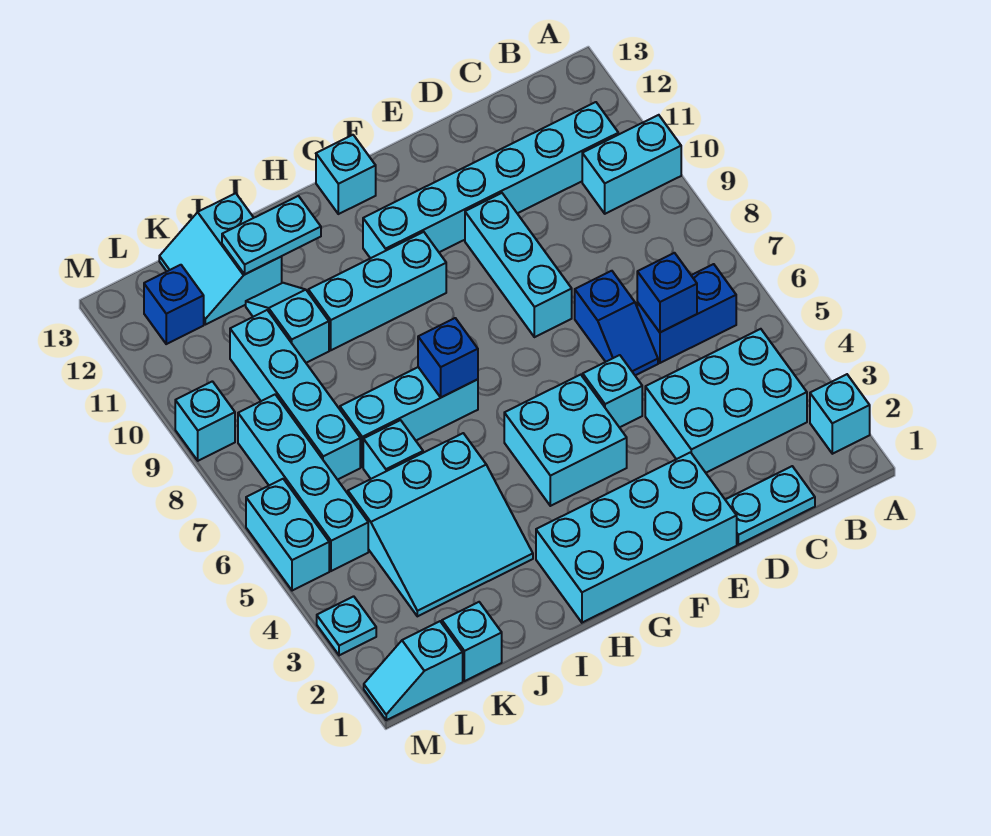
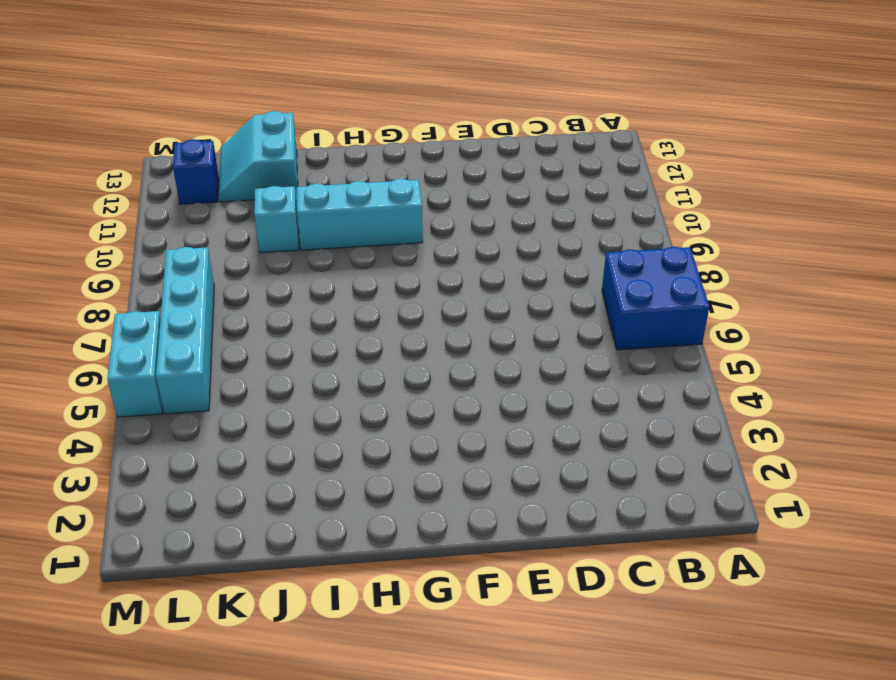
blue brick A6:B7 level 1 -> blue brick B6:C6 level 1
none -> cyan brick A2 level 1
none -> cyan brick A10:B10 level 1
none -> cyan brick B3:D4 level 1

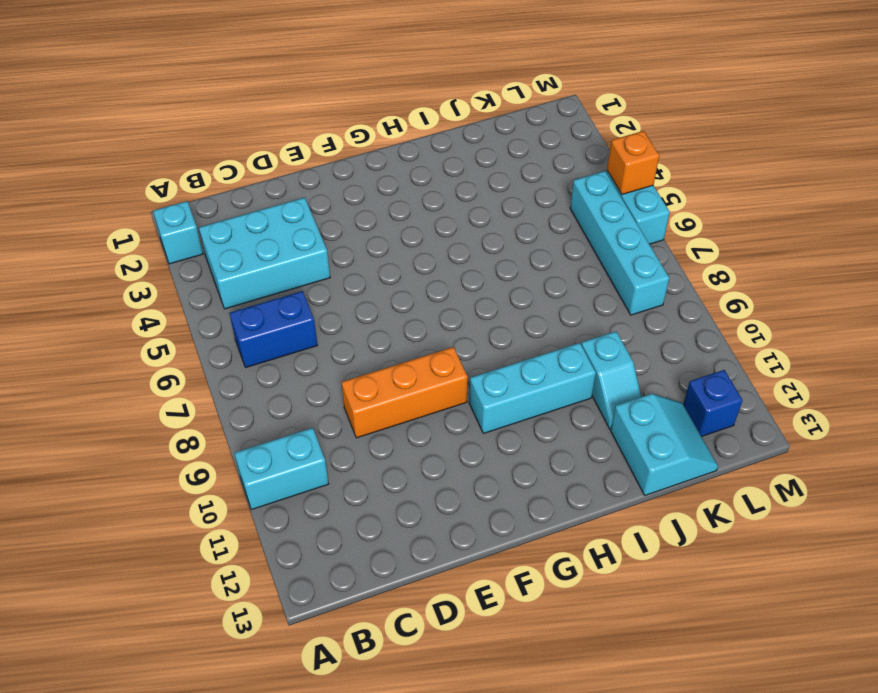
orange brick D9:F9 level 1 -> cyan brick E8:E10 level 1
orange brick M5 level 2 -> none
none -> cyan brick B11:G11 level 1
none -> cyan plate C1:D1 level 1
none -> blue slope D6:D7 level 1 top 7

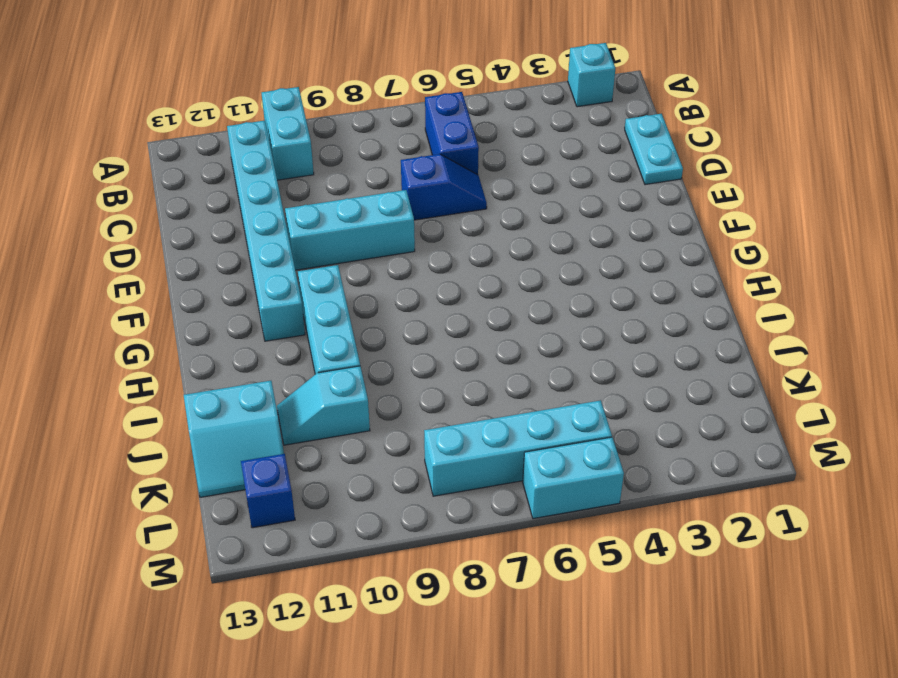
none -> cyan brick B3:D4 level 1
none -> cyan brick E1:H2 level 1
none -> cyan brick E5 level 1

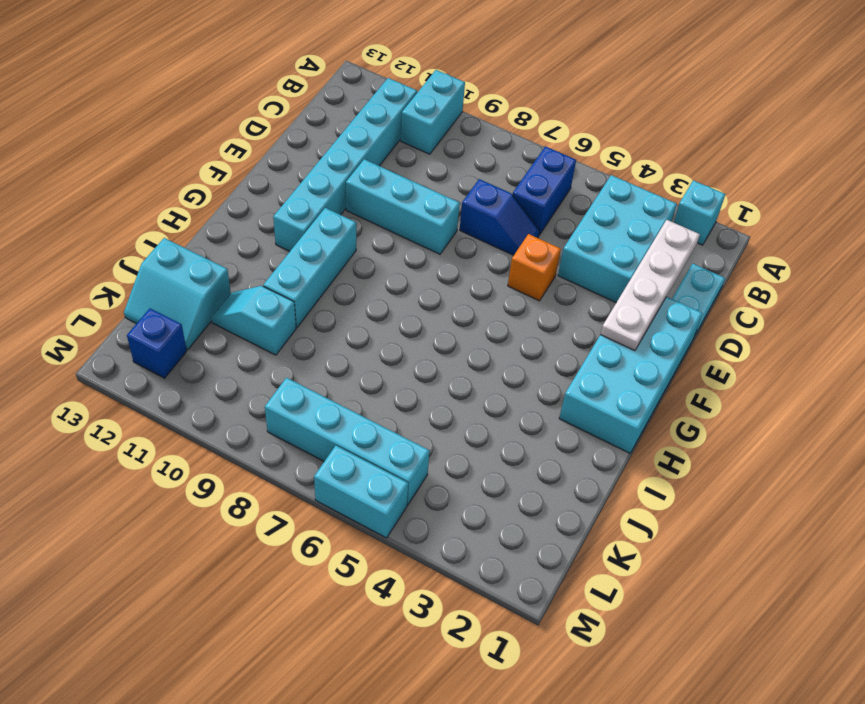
white plate C2:F2 level 2 -> none
orange brick E5 level 1 -> cyan brick E5 level 1
none -> cyan brick F4:G5 level 1
none -> cyan brick G13 level 1
none -> cyan brick H7:J7 level 1

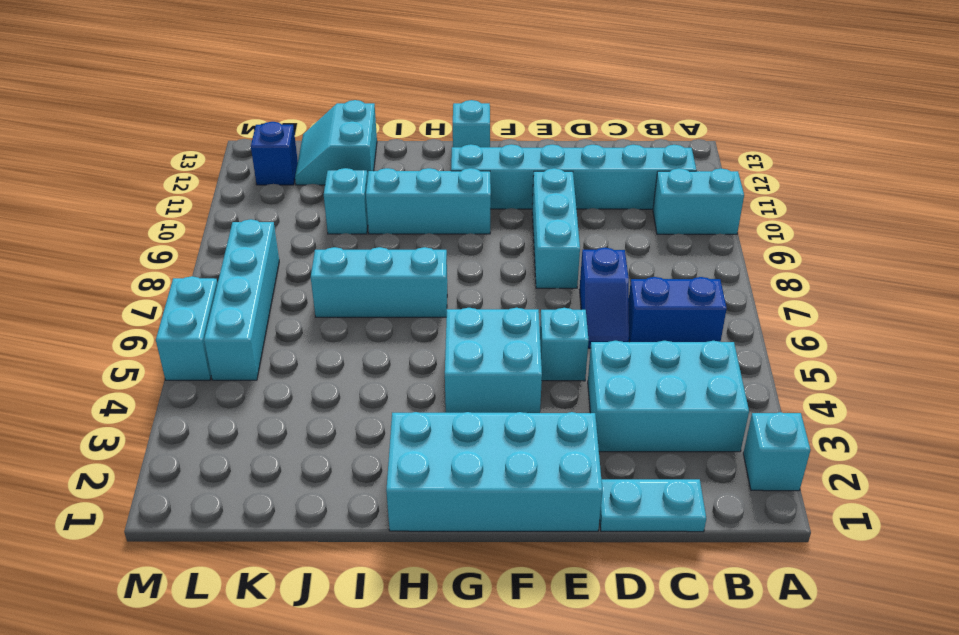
none -> cyan slope I3:K5 level 1 top 5
none -> cyan brick J6 level 1
none -> cyan brick K1 level 1

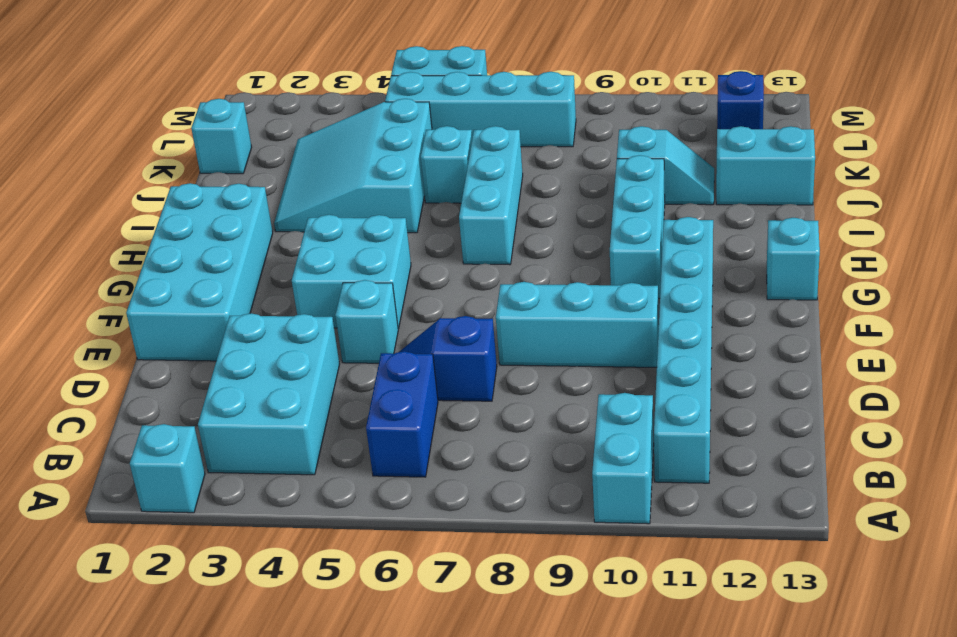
none -> cyan plate C1:D1 level 1
none -> cyan brick K7:K10 level 1
none -> cyan slope L1:M1 level 1 top L

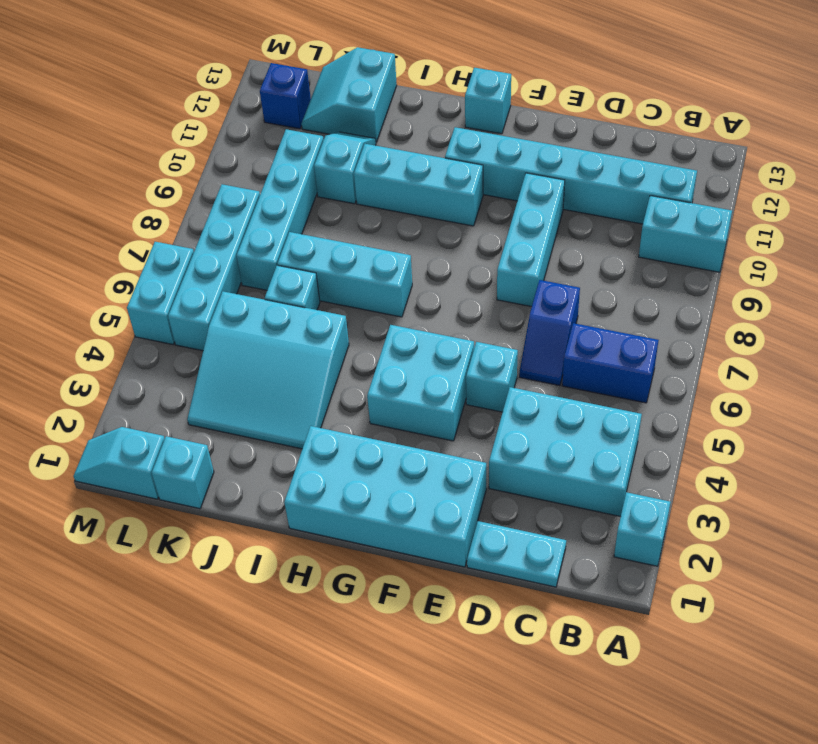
none -> cyan plate M3 level 1
none -> cyan brick M9 level 1
none -> blue brick C6 level 2

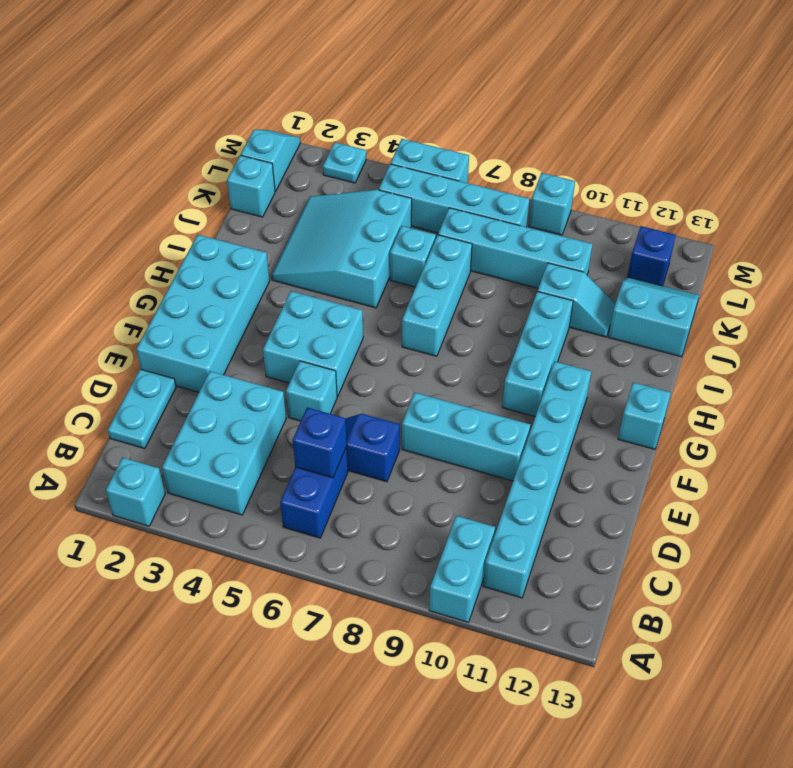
none -> blue brick H7 level 2
none -> cyan plate I12:J12 level 2

